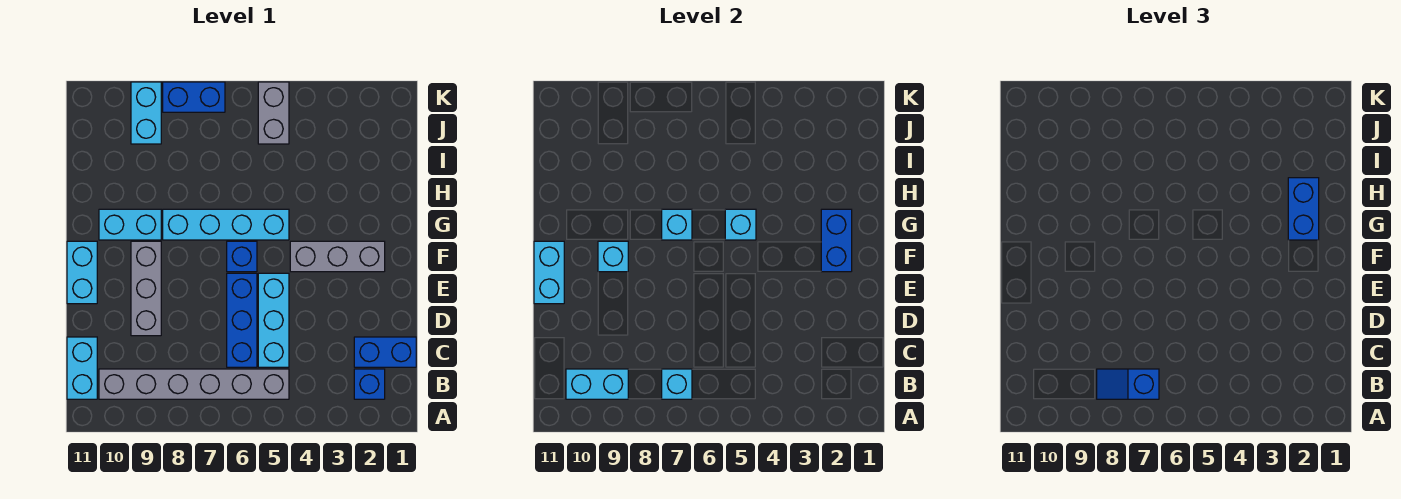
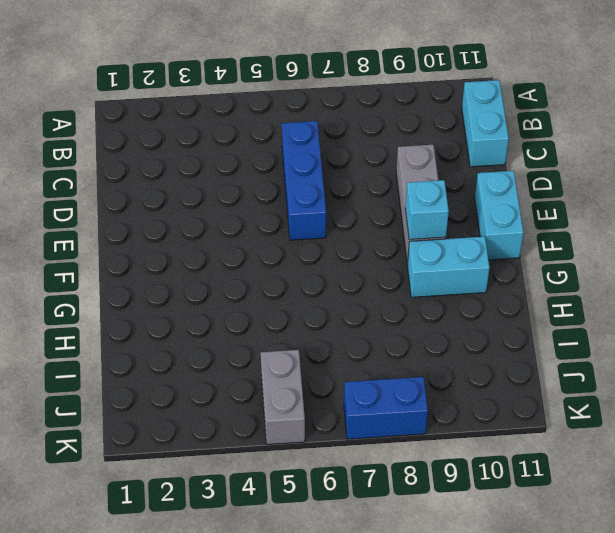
none -> blue brick B2 level 1
none -> grey brick B5:B10 level 1
none -> blue brick C1:C2 level 1

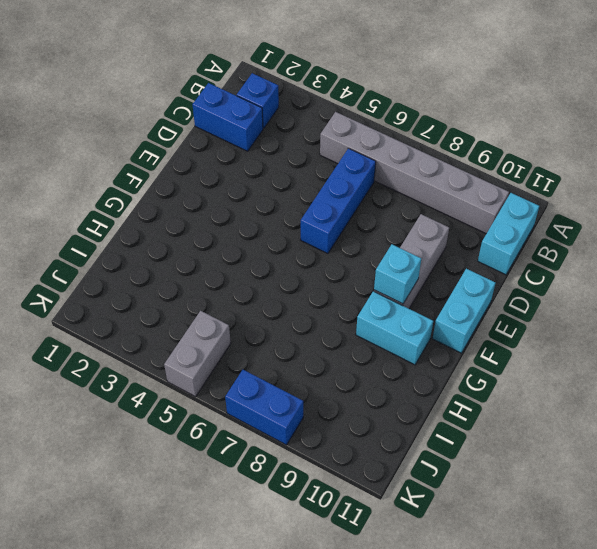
none -> cyan brick C5:E5 level 1
none -> grey brick F2:F4 level 1
none -> blue brick F6 level 1

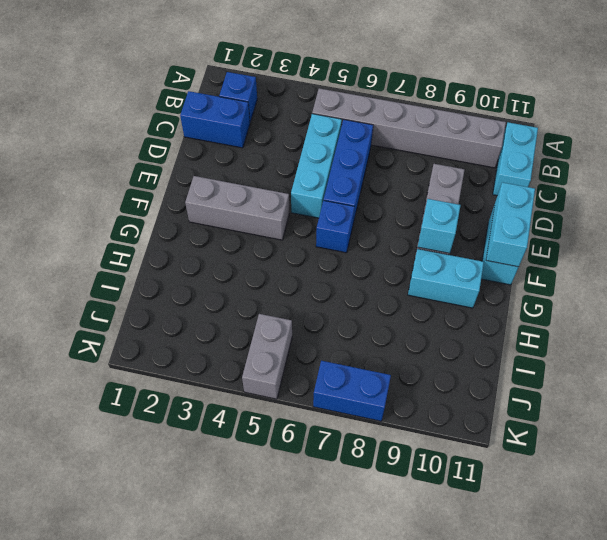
none -> cyan brick G5:G8 level 1
none -> cyan brick J9:K9 level 1
none -> cyan brick B7 level 2

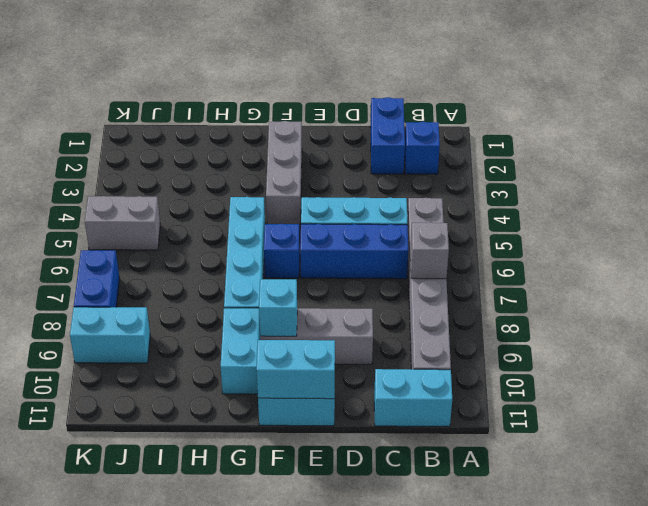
grey brick B7 level 2 -> cyan brick B7 level 2
none -> cyan brick B9:B10 level 2
none -> blue brick F2:G2 level 2
none -> cyan brick G5 level 2

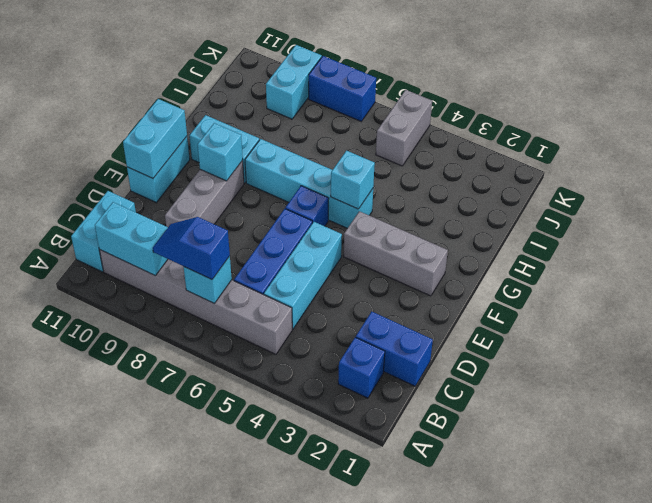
none -> blue brick F2:G2 level 2
none -> cyan brick G7 level 2
none -> blue brick G2:H2 level 3

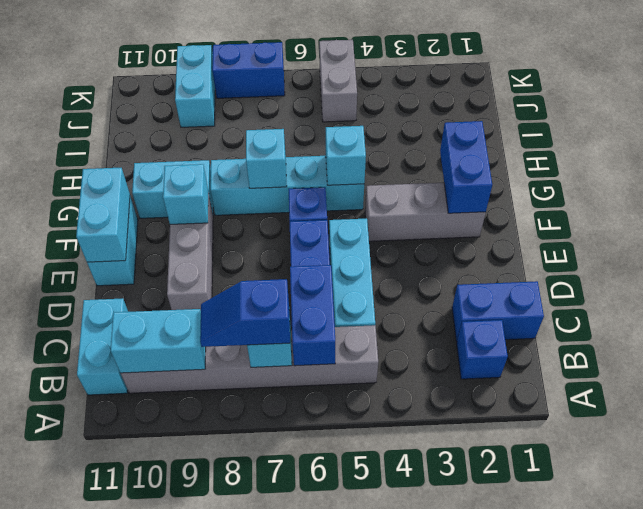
blue brick B6:C6 level 2 -> blue brick G2:H2 level 3

